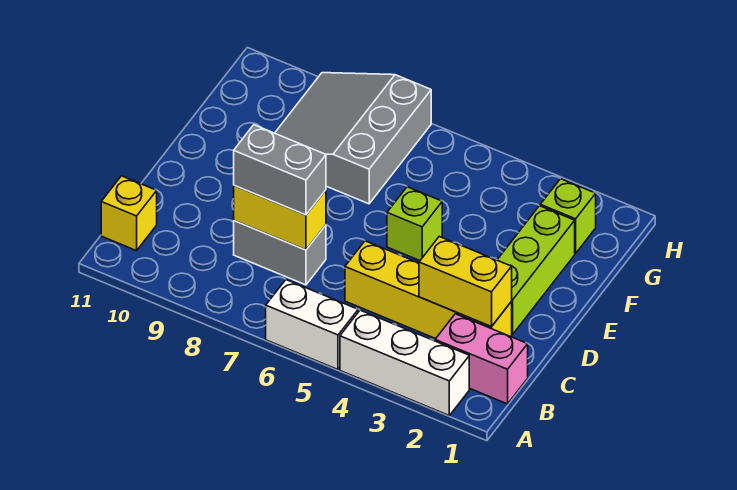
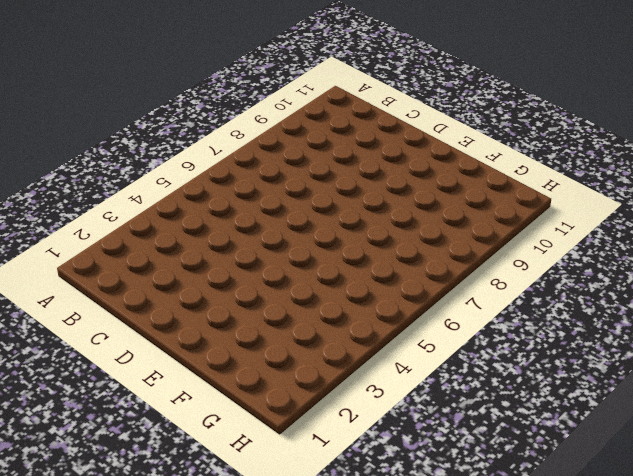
none -> white brick A2:A4 level 1
none -> white brick A5:A6 level 1
none -> pink brick B1:B2 level 1

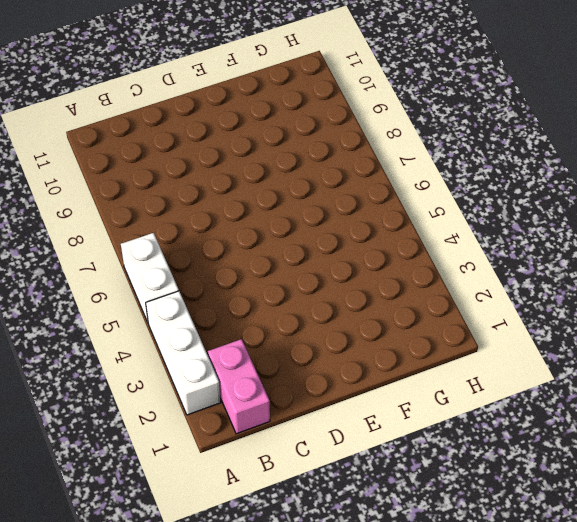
none -> yellow brick B11 level 1
none -> yellow brick C2:C5 level 1
none -> grey brick C7:C8 level 1

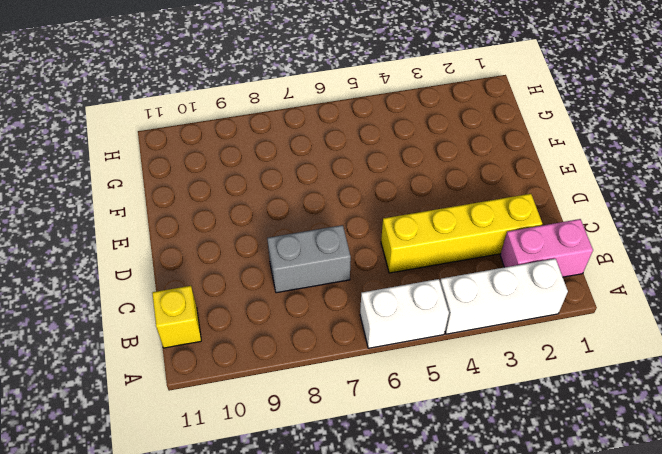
none -> lime brick D2:F2 level 1
none -> lime brick E5 level 1
none -> grey slope F7:H9 level 1 top 7

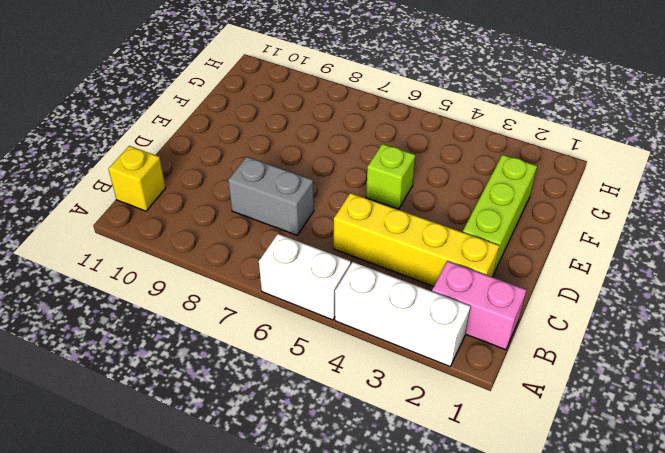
none -> grey slope F7:H9 level 1 top 7
none -> lime brick G2 level 1
none -> yellow brick C2:C3 level 2

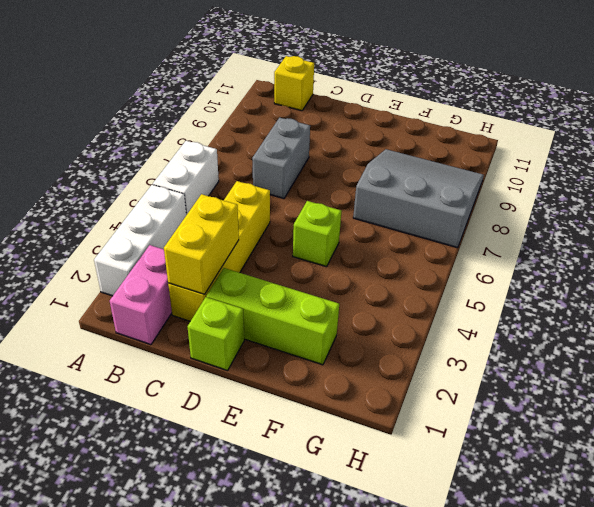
lime brick D1 level 1 -> lime brick G2 level 1
none -> yellow brick C7:C8 level 2
none -> grey brick C7:C8 level 3

